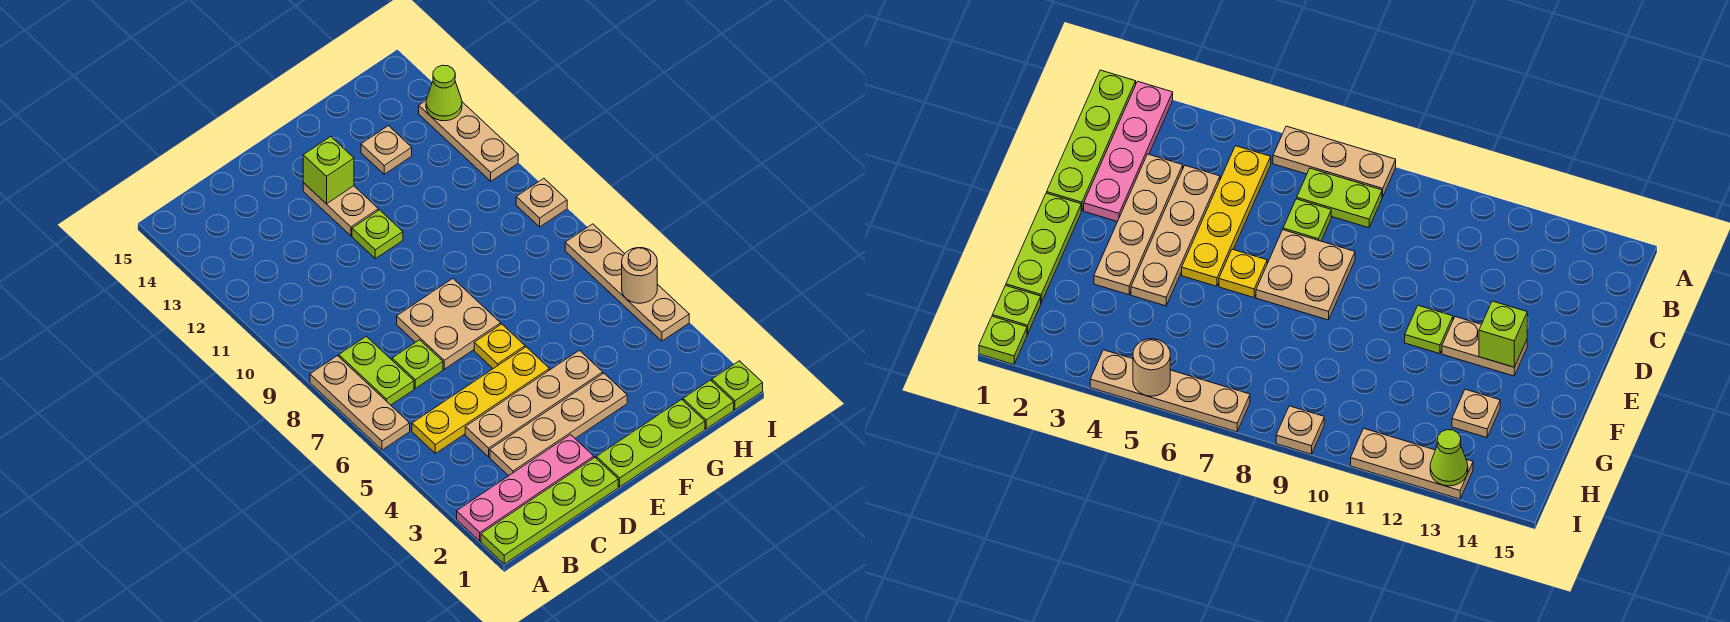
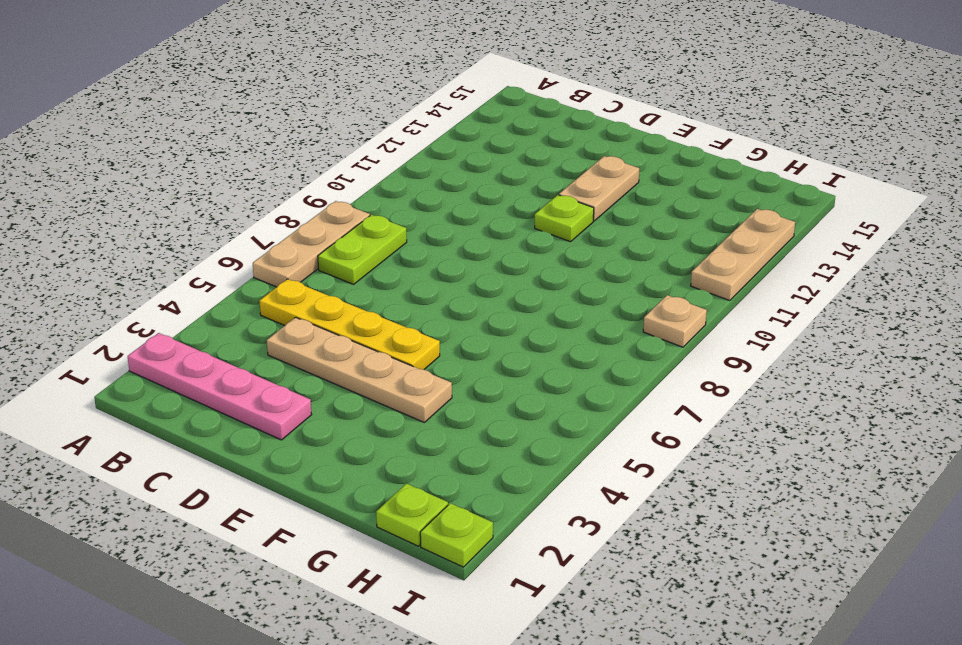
none -> lime plate A1:D1 level 1
none -> tan plate C3:F3 level 1
none -> lime plate C7 level 1

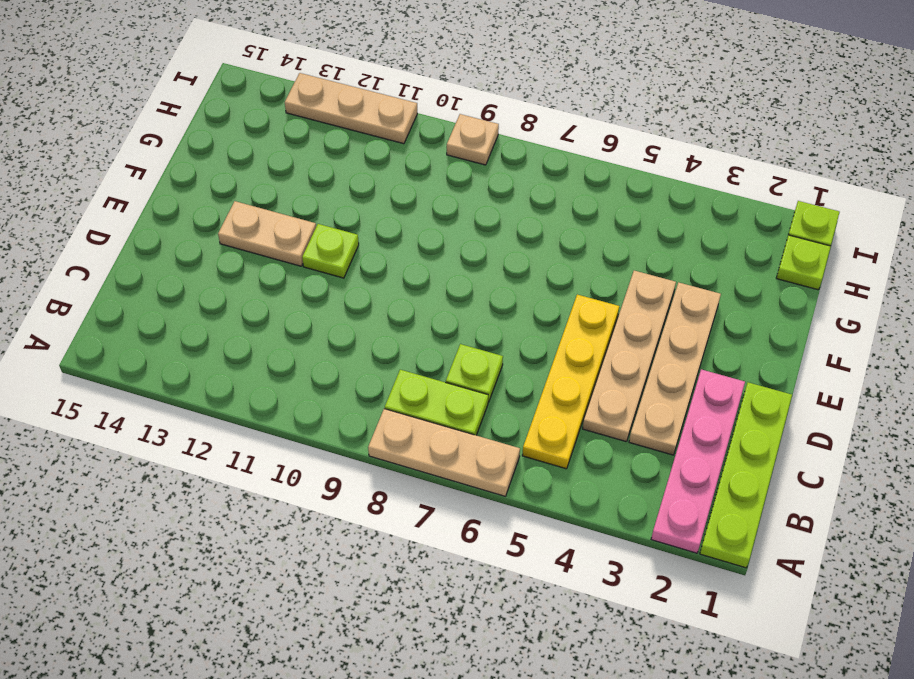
none -> tan plate D7:E8 level 1
none -> lime plate E1:G1 level 1
none -> yellow plate E6 level 1

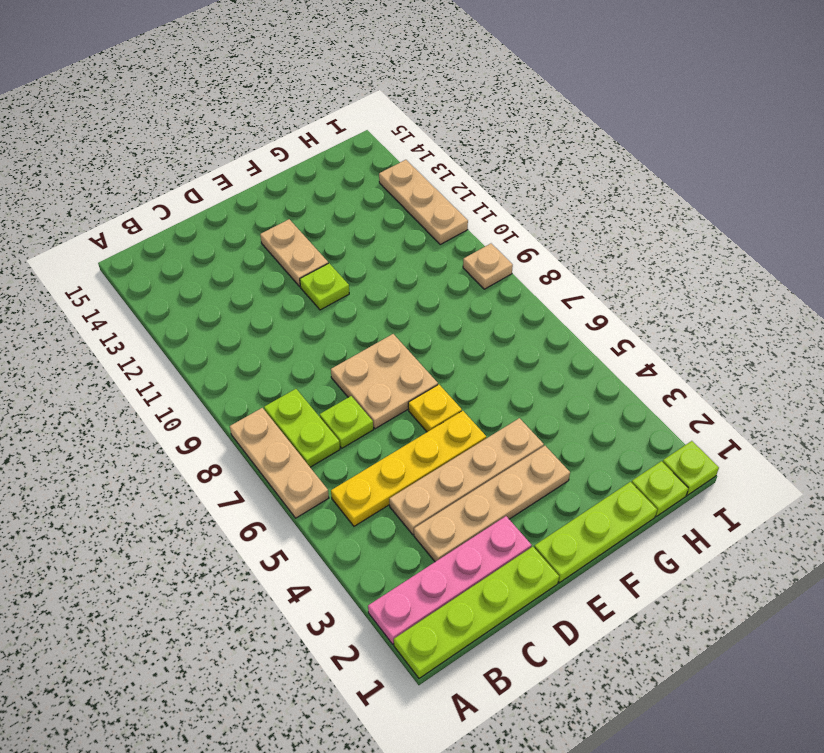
none -> tan plate G13 level 1
none -> tan plate I4:I7 level 1
none -> lime brick E13 level 2

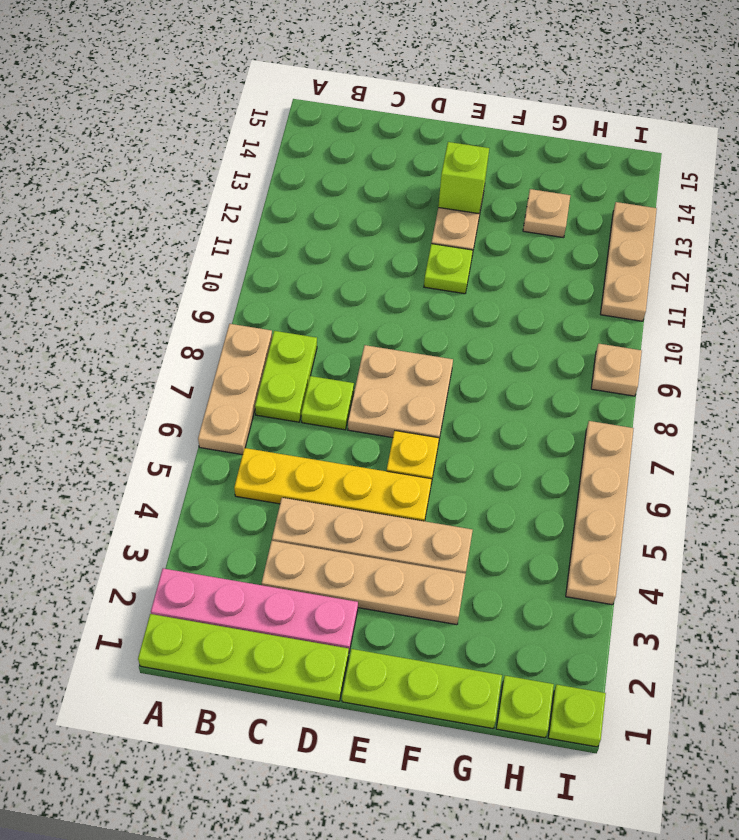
none -> tan round brick I5 level 2
none -> lime cone I13 level 2

